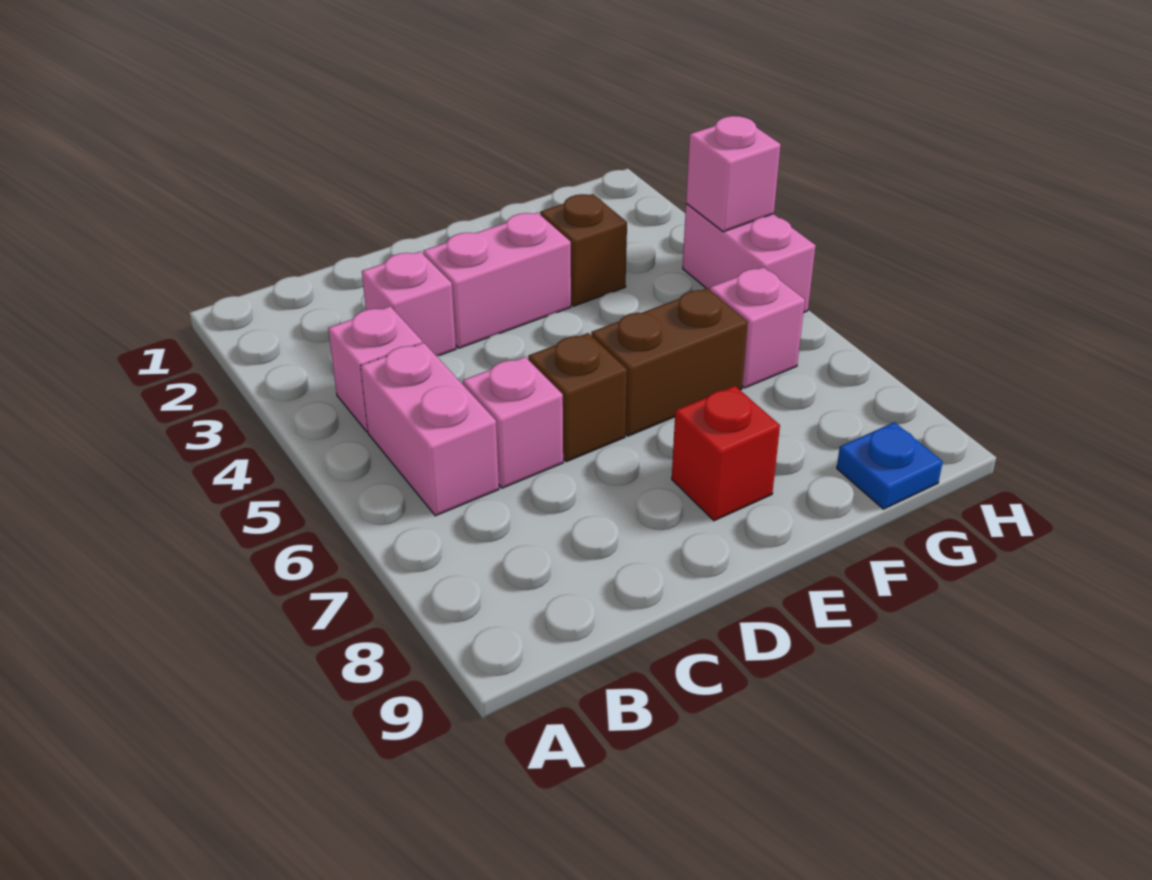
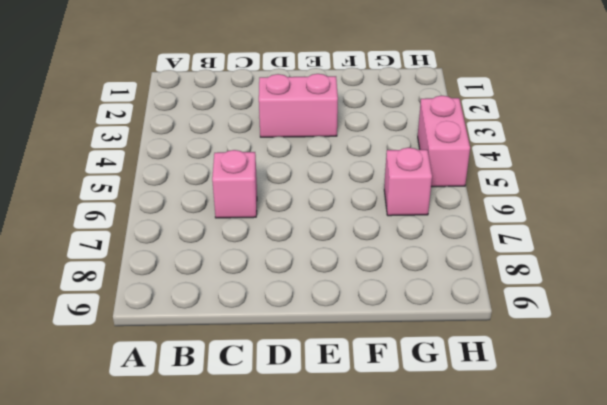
none -> pink brick B4 level 1
none -> pink brick B5:B6 level 1
none -> pink brick C3 level 1

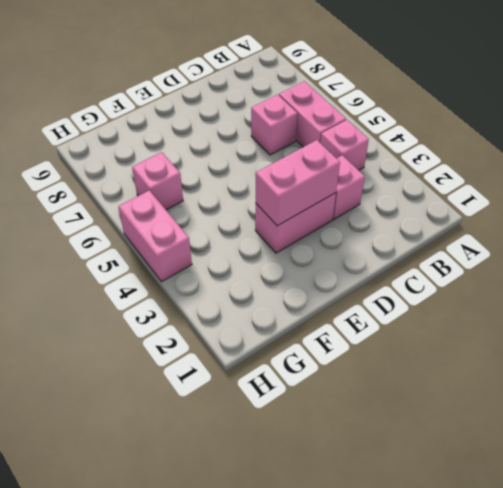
pink brick D3:E3 level 2 -> none
none -> brown brick D6 level 1
none -> brown brick E6:F6 level 1
none -> red brick E8 level 1

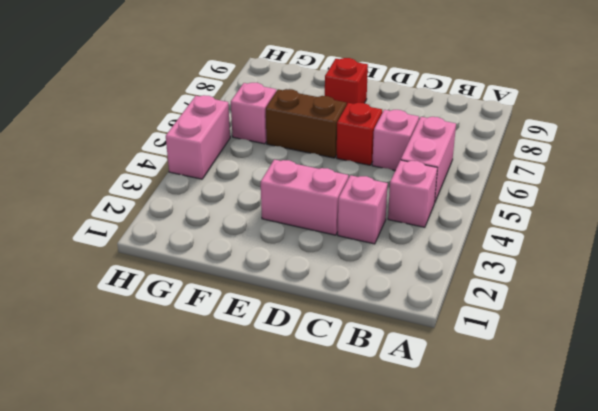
red brick D6 level 1 -> brown brick D6 level 1
none -> brown brick F3 level 1
none -> blue plate G9 level 1
none -> pink brick H4 level 2

